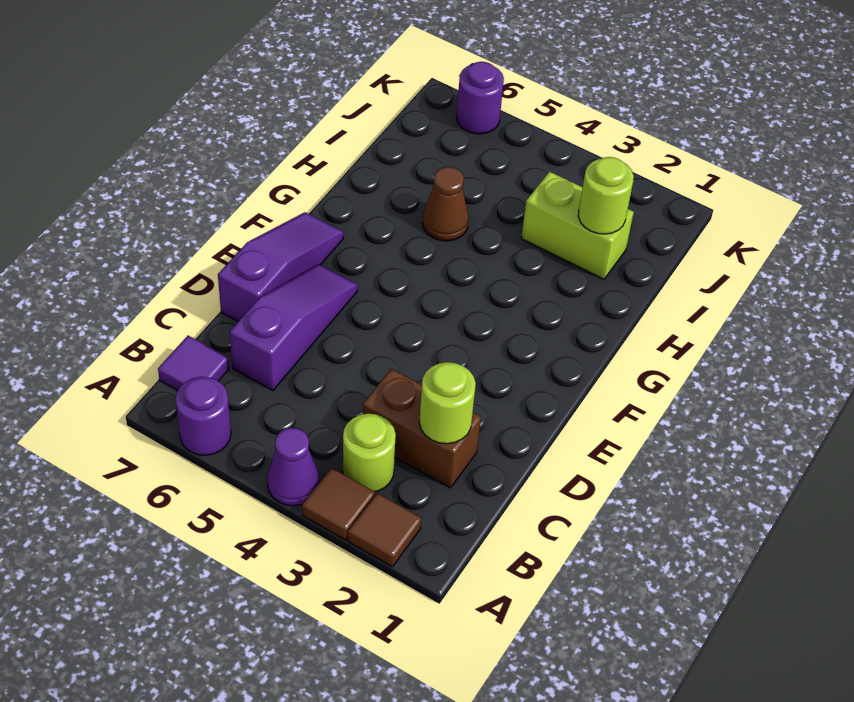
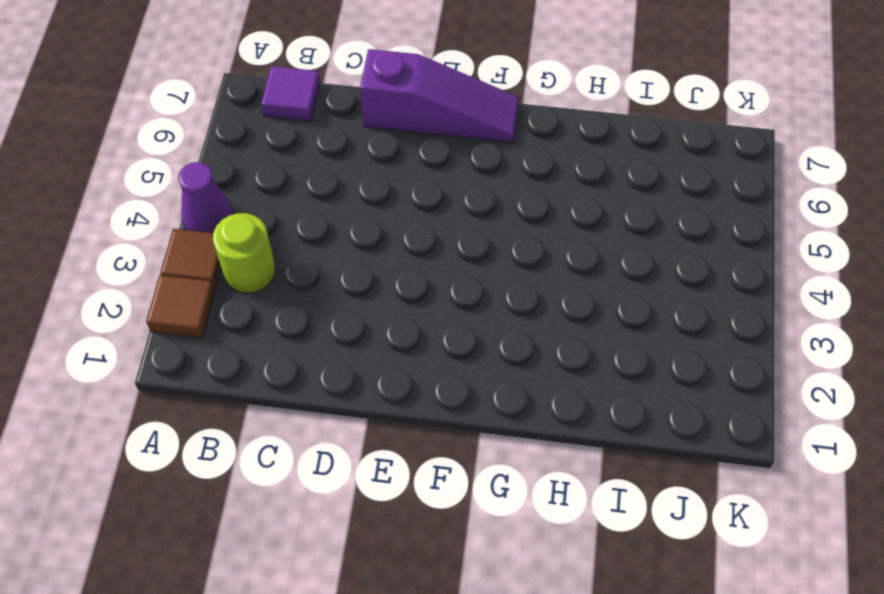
none -> purple round brick A6 level 1
none -> brown brick C2:C3 level 1
none -> purple slope C6:E6 level 1 top C

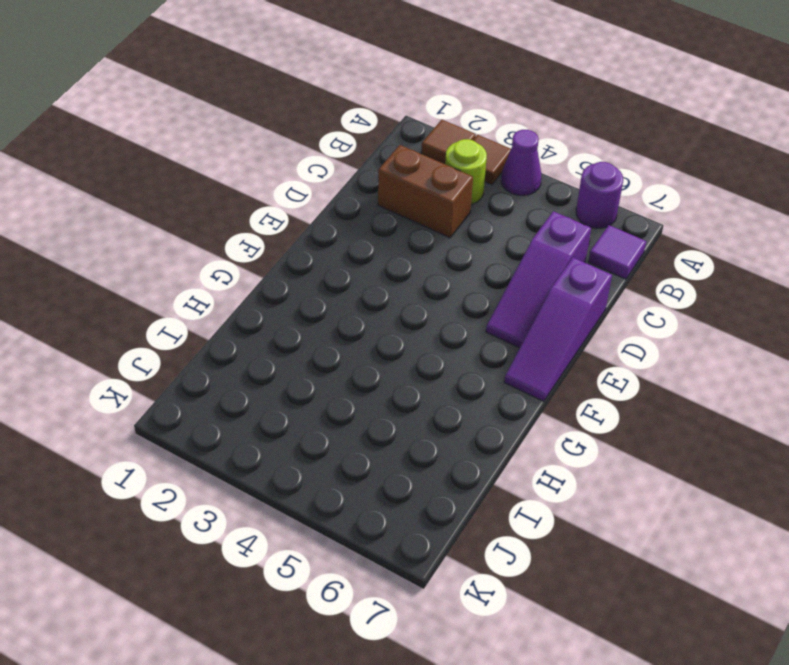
none -> brown cone H5 level 1
none -> lime brick I2:I3 level 1
none -> purple round brick K6 level 1

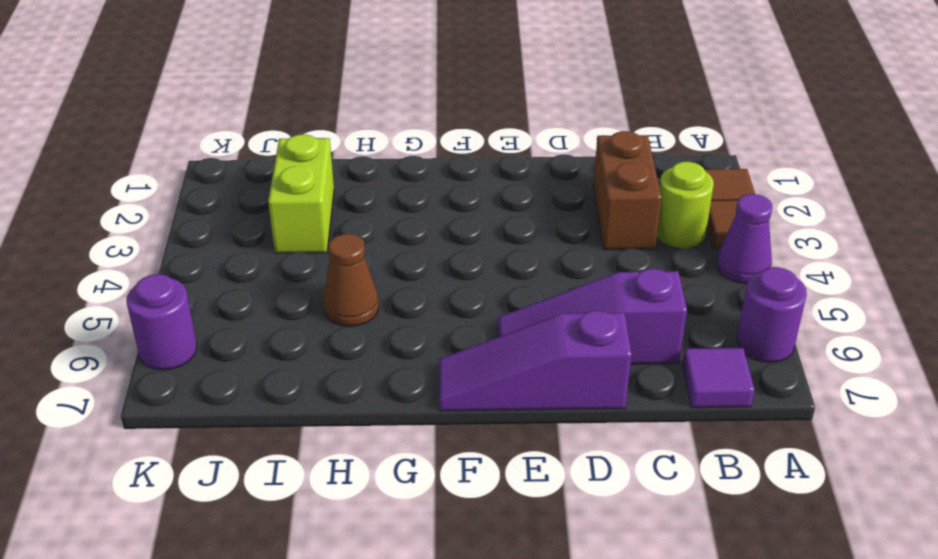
none -> lime round brick C2 level 2
none -> lime round brick I2 level 2

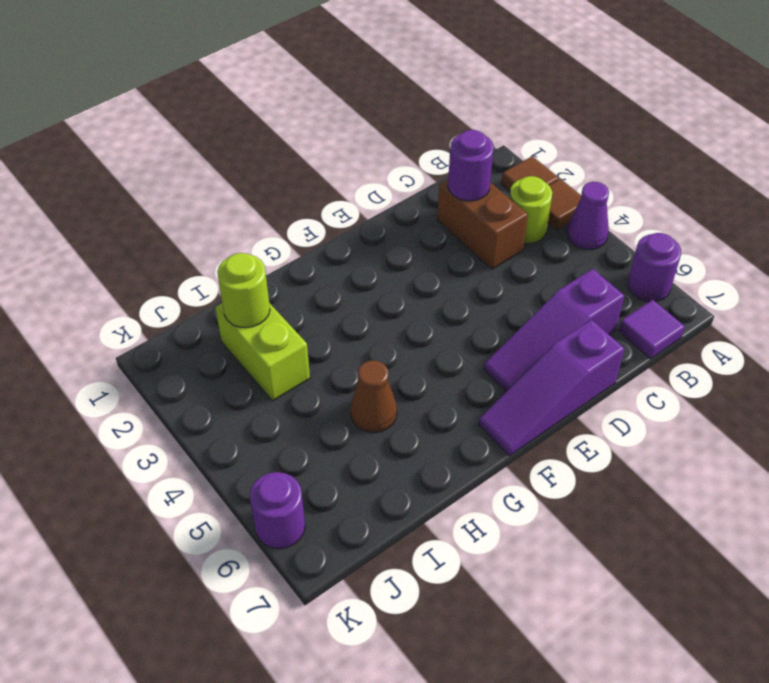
purple round brick C2 level 2 -> lime round brick C2 level 2

